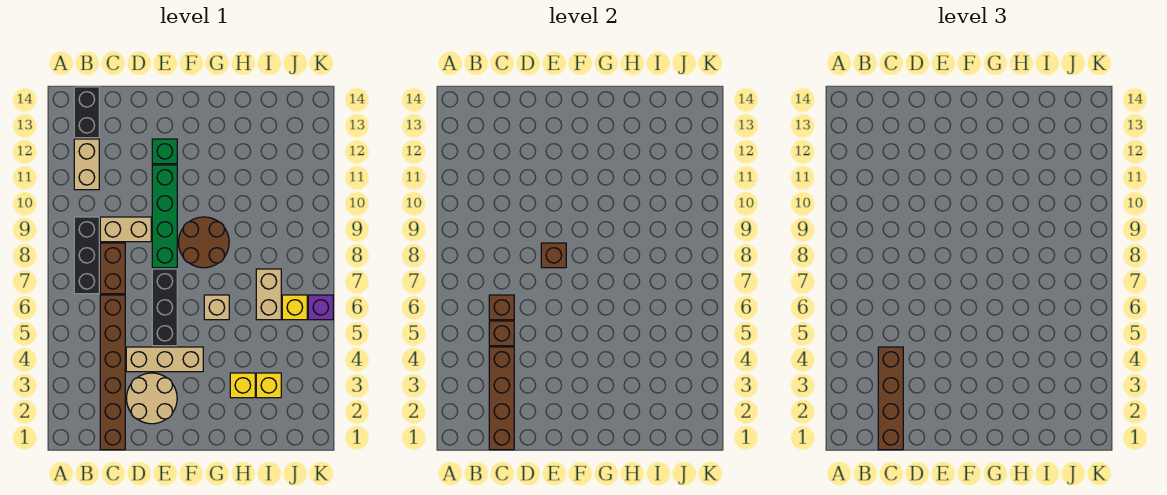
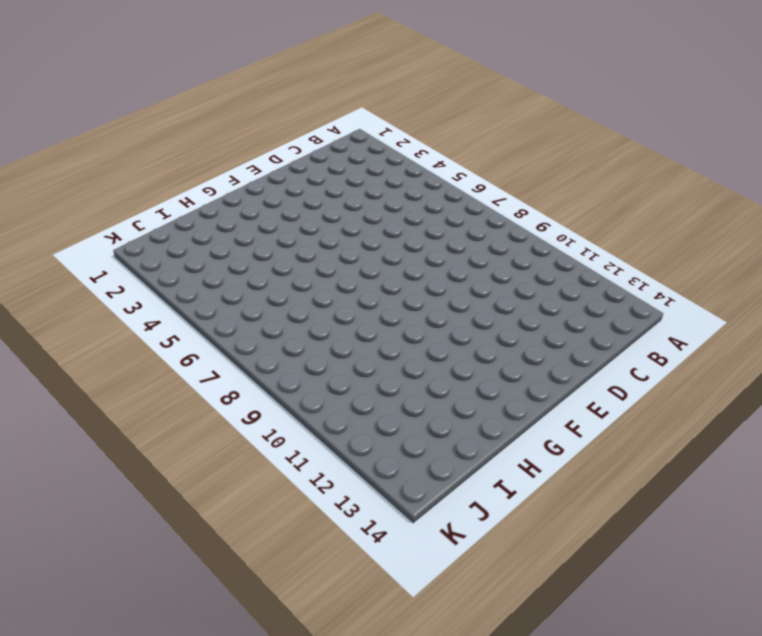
none -> black brick B7:B9 level 1
none -> tan brick B11:B12 level 1
none -> black brick B13:B14 level 1

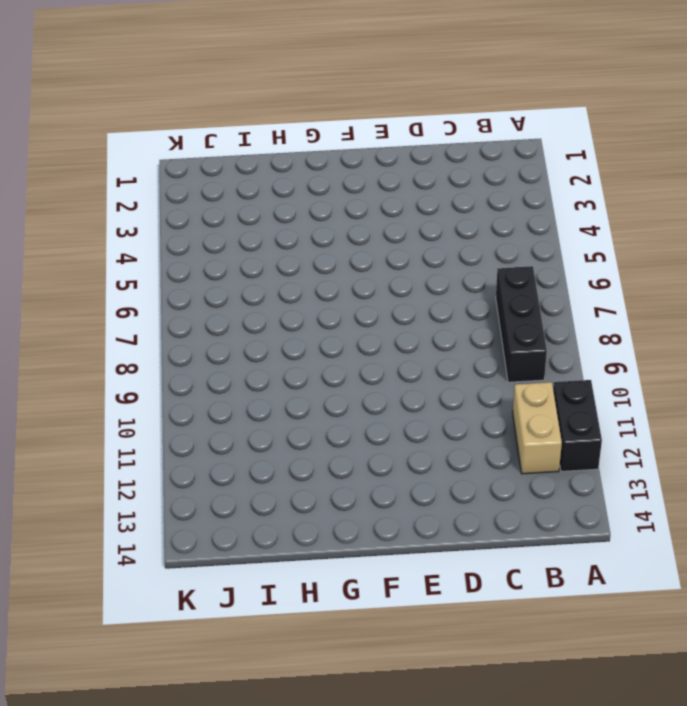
black brick A11:A12 level 1 -> black brick B13:B14 level 1
none -> brown brick C1:C6 level 1
none -> brown brick C7:C8 level 1
none -> tan brick C9:D9 level 1

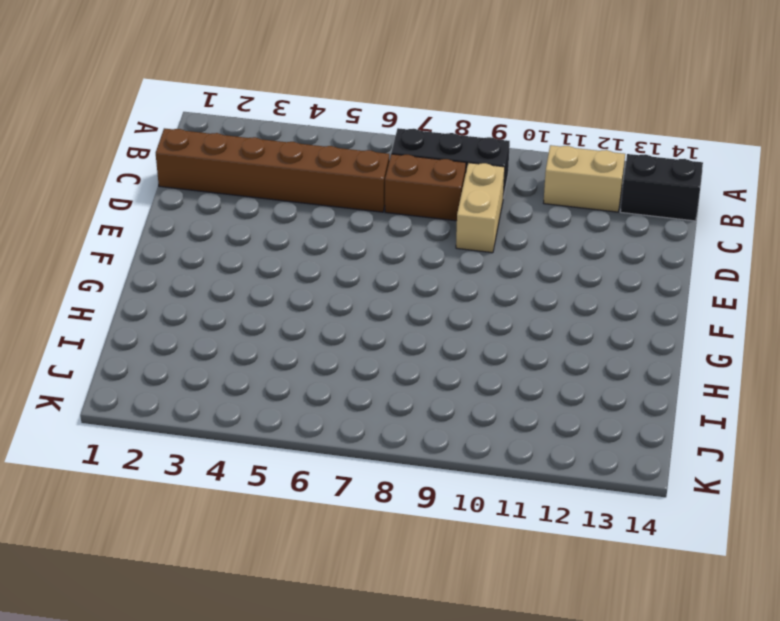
none -> tan round brick D2:E3 level 1
none -> tan brick D4:F4 level 1
none -> black brick E5:E7 level 1

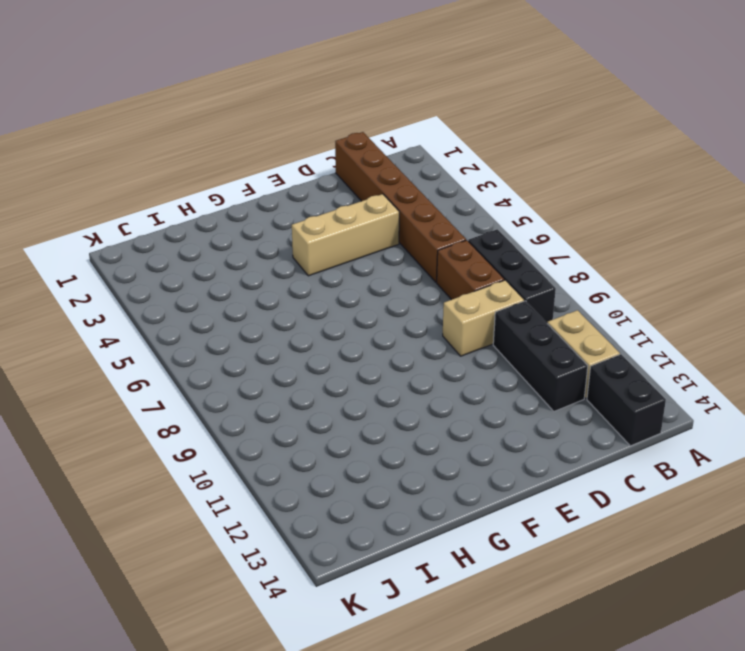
black brick C10:C12 level 1 -> black brick E5:E7 level 1
none -> tan round brick D2:E3 level 1
none -> green brick E8:E11 level 1
none -> green brick E12 level 1

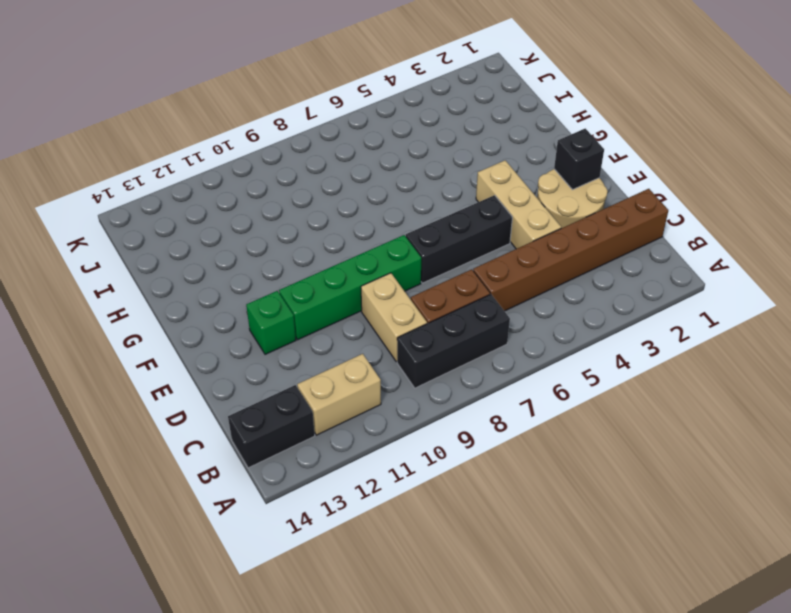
black brick E2 level 2 -> none
none -> brown round brick F8:G9 level 1
none -> tan brick G6 level 1
none -> yellow brick H3 level 1

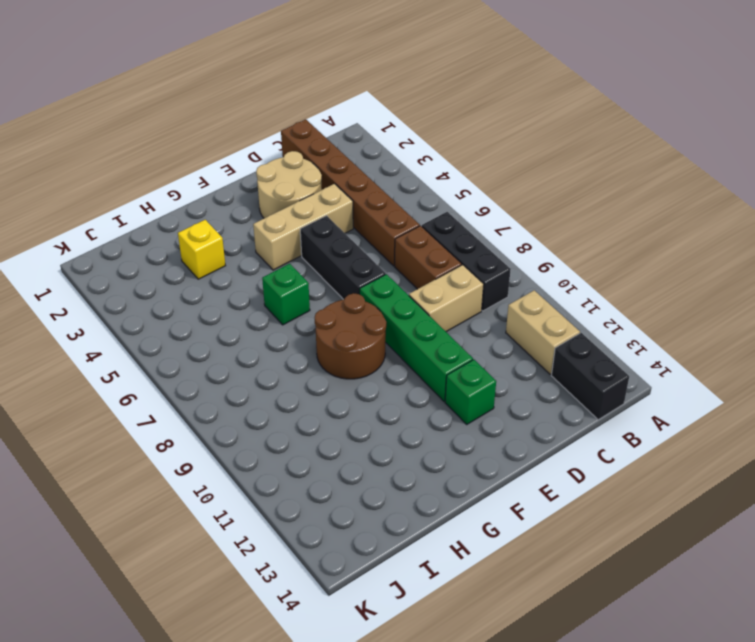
green brick G6 level 1 -> tan brick G6 level 1
none -> yellow brick I3 level 1
none -> tan brick I6:I7 level 1
none -> yellow brick J6 level 1

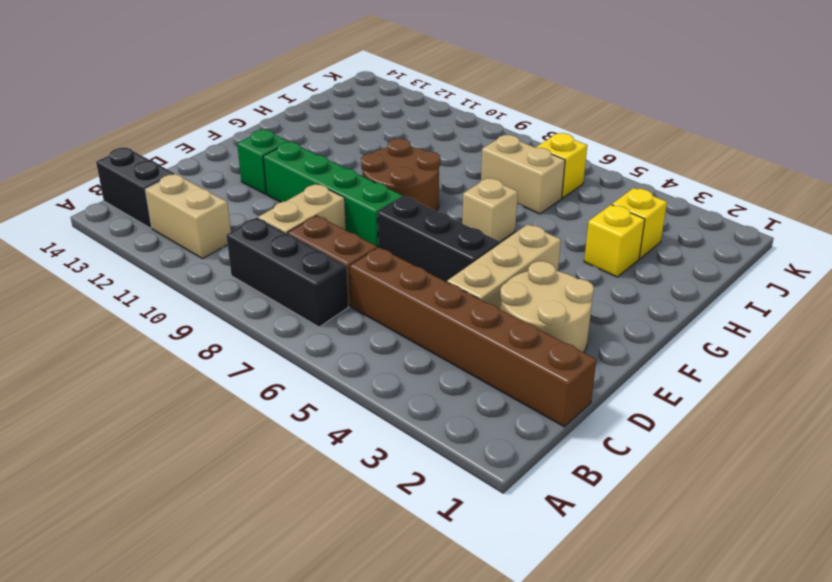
none -> purple brick K6 level 1
none -> brown brick C1:C4 level 2
none -> brown brick C5 level 2

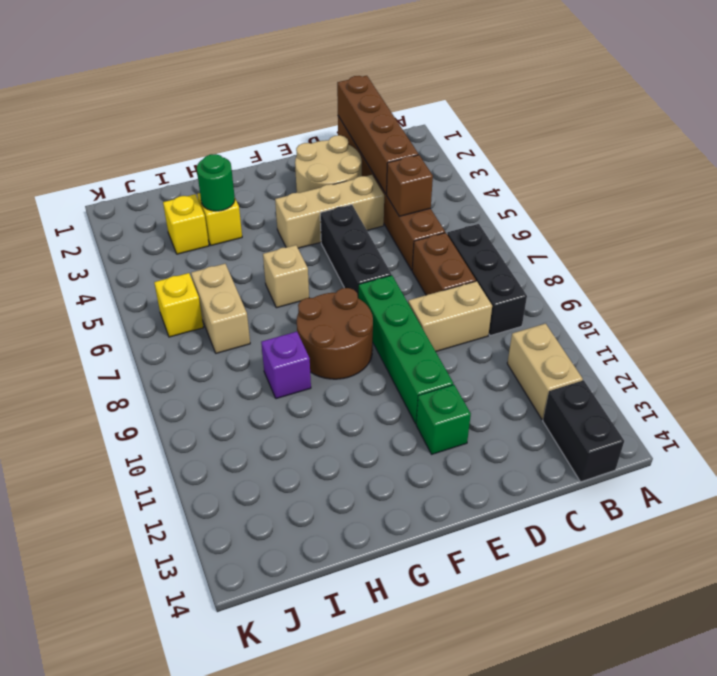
green round brick H3 level 2 -> none
purple brick H9 level 1 -> purple brick K6 level 1
none -> brown brick C6 level 2
none -> brown brick E8 level 2
none -> brown brick C1:C4 level 3

